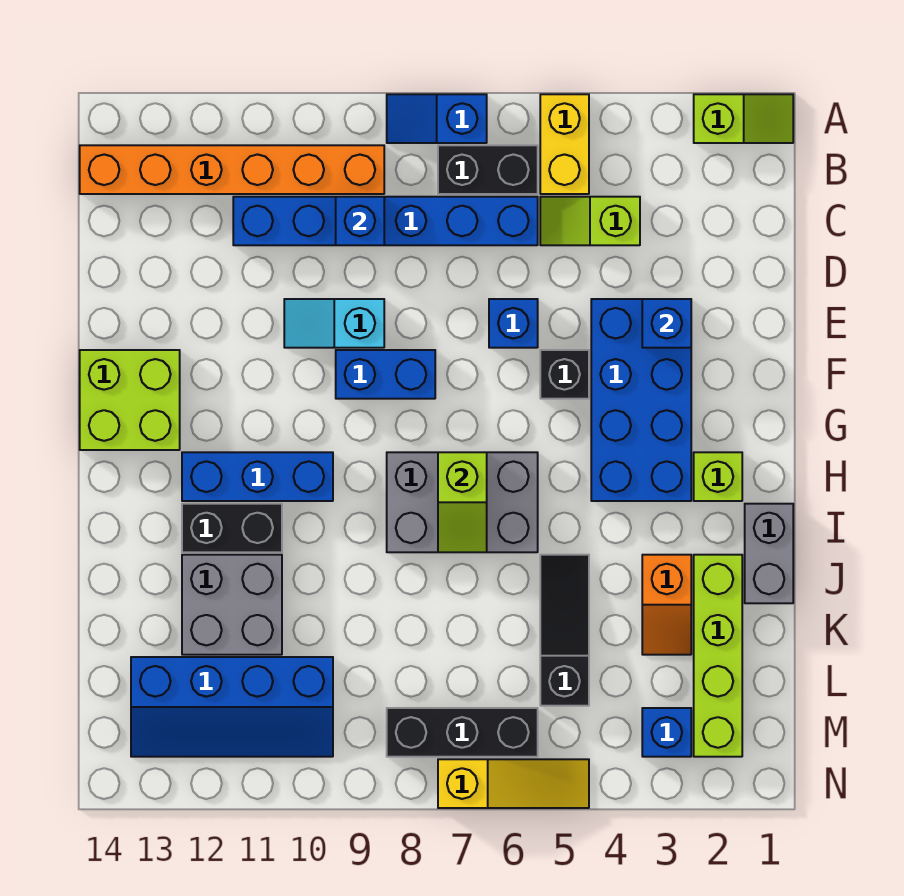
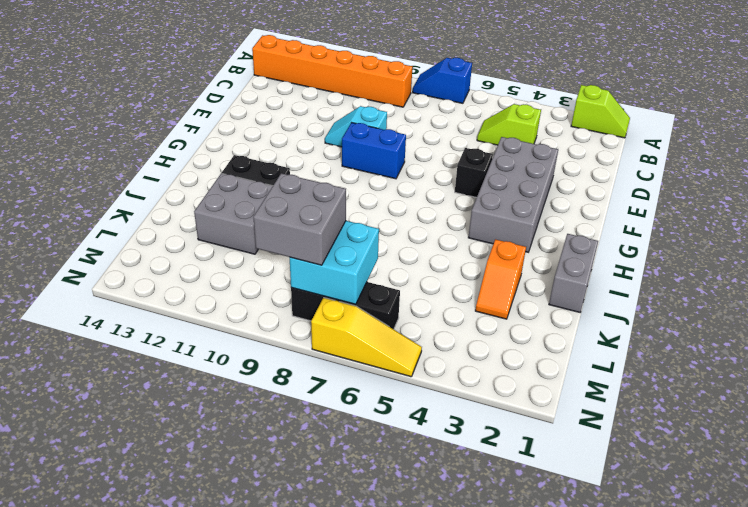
grey brick E3:H4 level 1 -> blue brick E3:H4 level 1
cyan brick L7:M8 level 2 -> none
grey brick L8:M9 level 3 -> none
none -> yellow brick A5:B5 level 1
none -> black brick B6:B7 level 1
none -> blue brick C6:C11 level 1

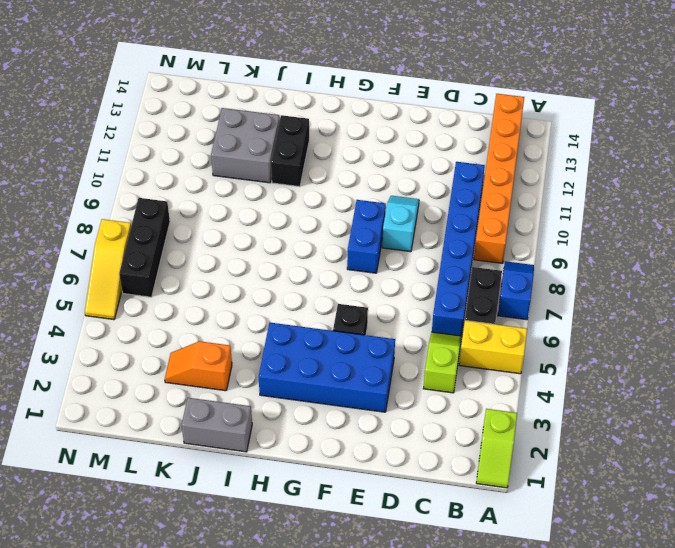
none -> blue brick E6 level 1
none -> lime brick F13:G14 level 1
none -> lime brick H2 level 1

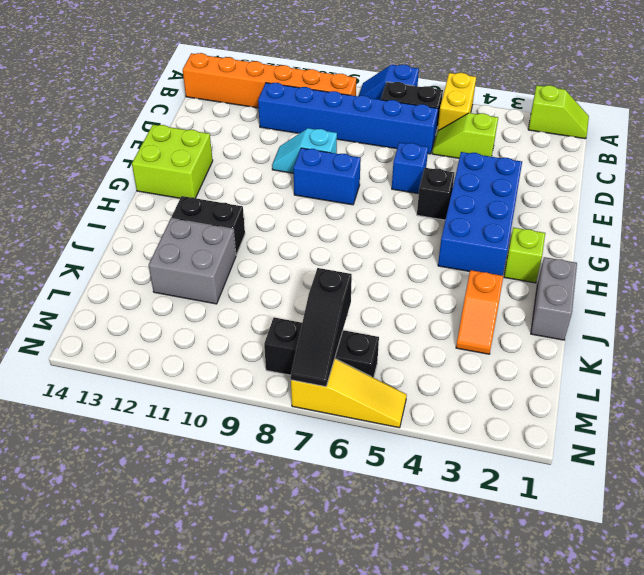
black slope L7:N7 level 2 top L -> black slope J5:L5 level 1 top L
none -> grey brick H6:I8 level 1
none -> blue brick H10:H12 level 1
none -> lime brick J2:M2 level 1

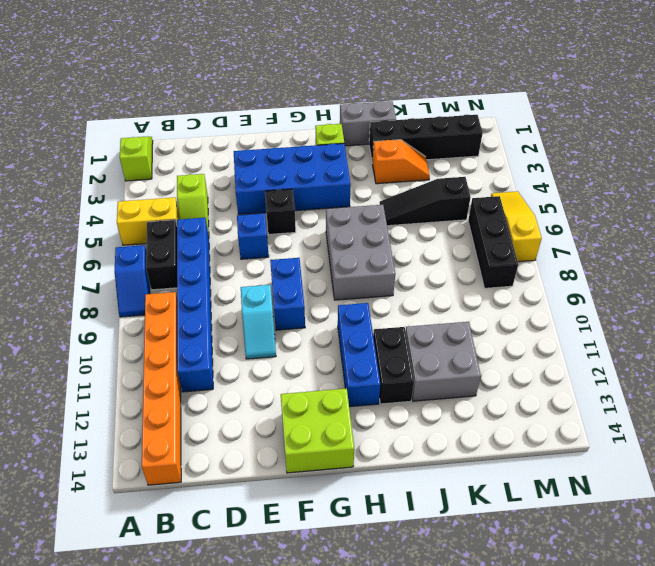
black brick J2:M2 level 1 -> lime brick J2:M2 level 1
none -> blue slope L10:M13 level 1 top L
none -> blue brick M3 level 1
none -> blue brick C9 level 2

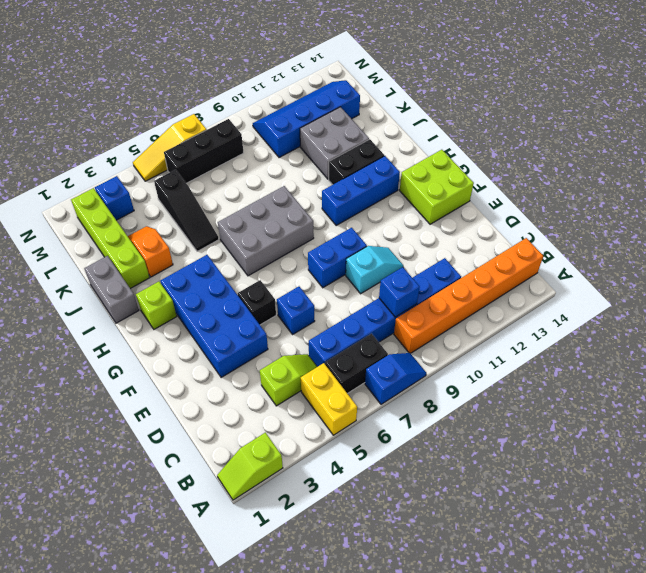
none -> blue brick E3 level 2
none -> lime slope H7:I7 level 2 top H

